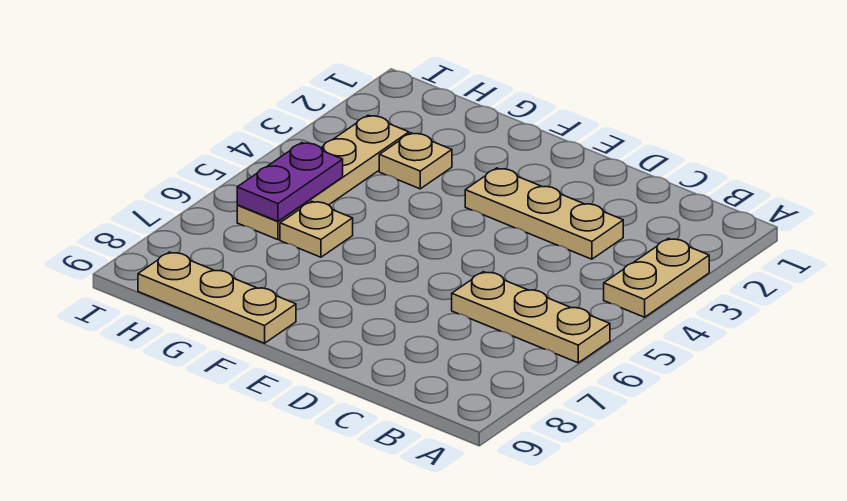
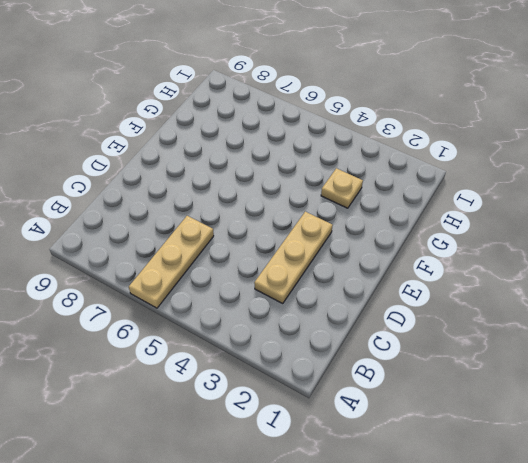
none -> tan plate A3:A4 level 1
none -> tan plate F9:H9 level 1

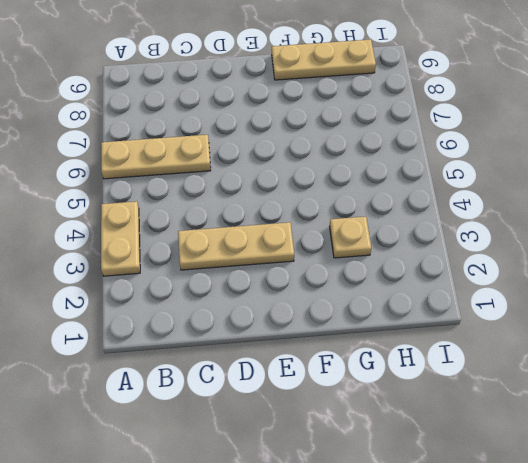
none -> tan plate G6 level 1
none -> tan plate H3:H6 level 1

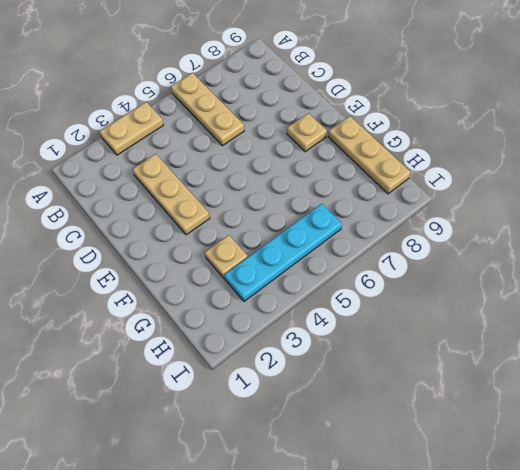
tan plate E8 level 1 -> tan plate G6 level 1
cyan plate H3:H6 level 1 -> tan plate H3:H6 level 1
none -> purple plate H5:H6 level 2

